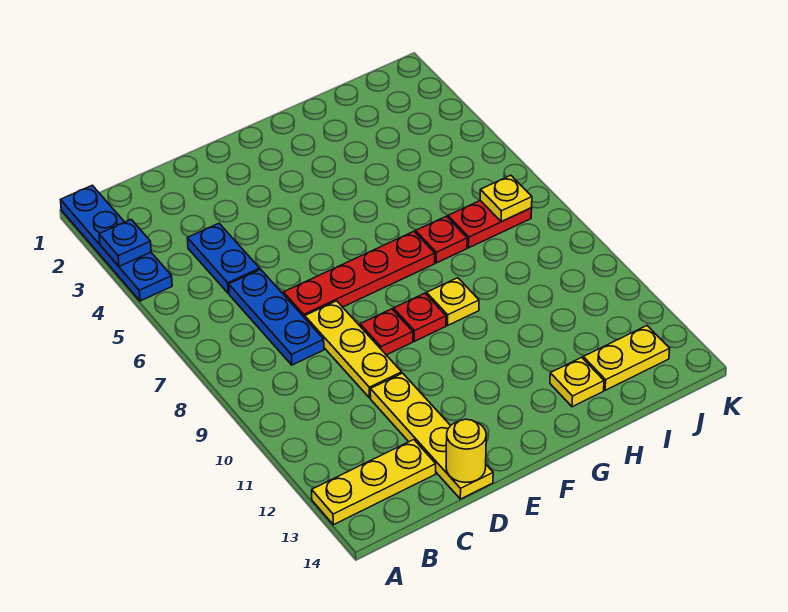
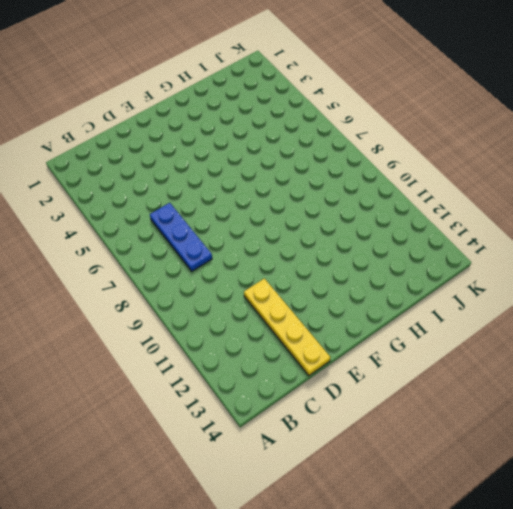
none -> blue plate A1:A4 level 1
none -> yellow plate A13:C13 level 1
none -> blue plate C4:C5 level 1

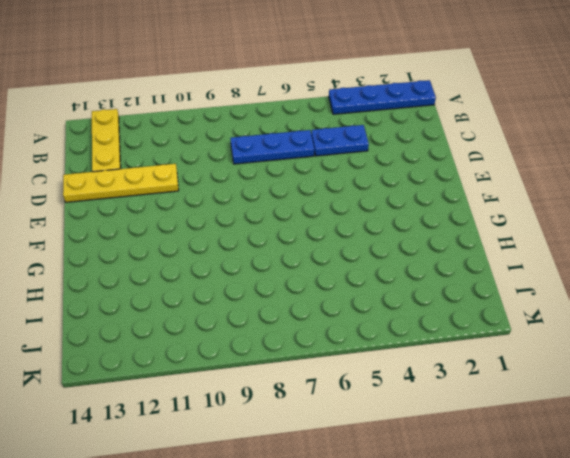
none -> red plate D7:G7 level 1
none -> yellow plate D8:D10 level 1
none -> red plate E9 level 1

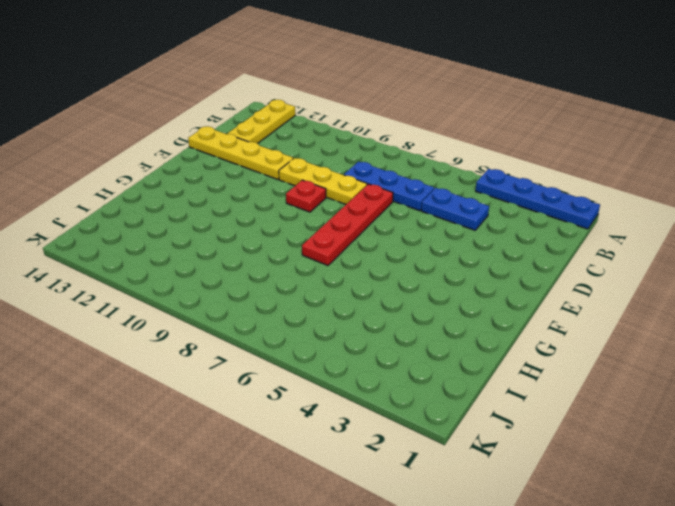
none -> red plate F9 level 1
none -> yellow plate G9 level 1
none -> red plate H7 level 1

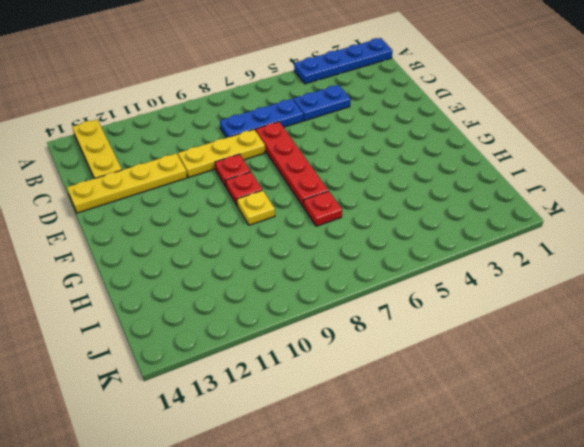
none -> yellow plate H13 level 1
none -> red plate I7:J7 level 1
none -> yellow plate I13:J13 level 1

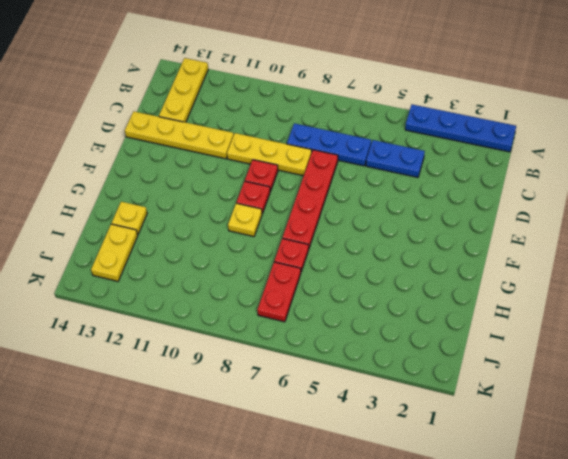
none -> blue plate A3 level 2
none -> yellow round brick D14 level 2
none -> yellow plate J7 level 2

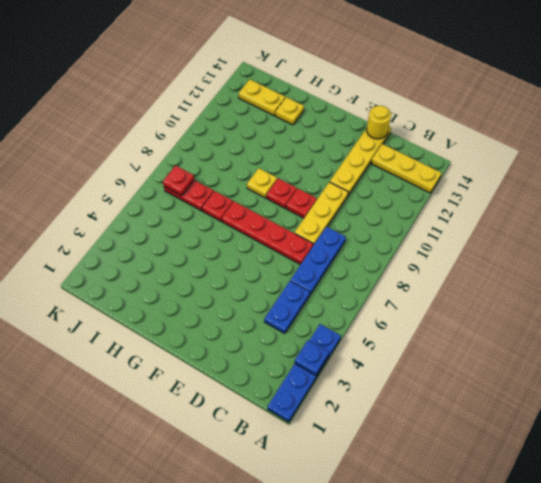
red plate J7 level 2 -> yellow plate J7 level 2

